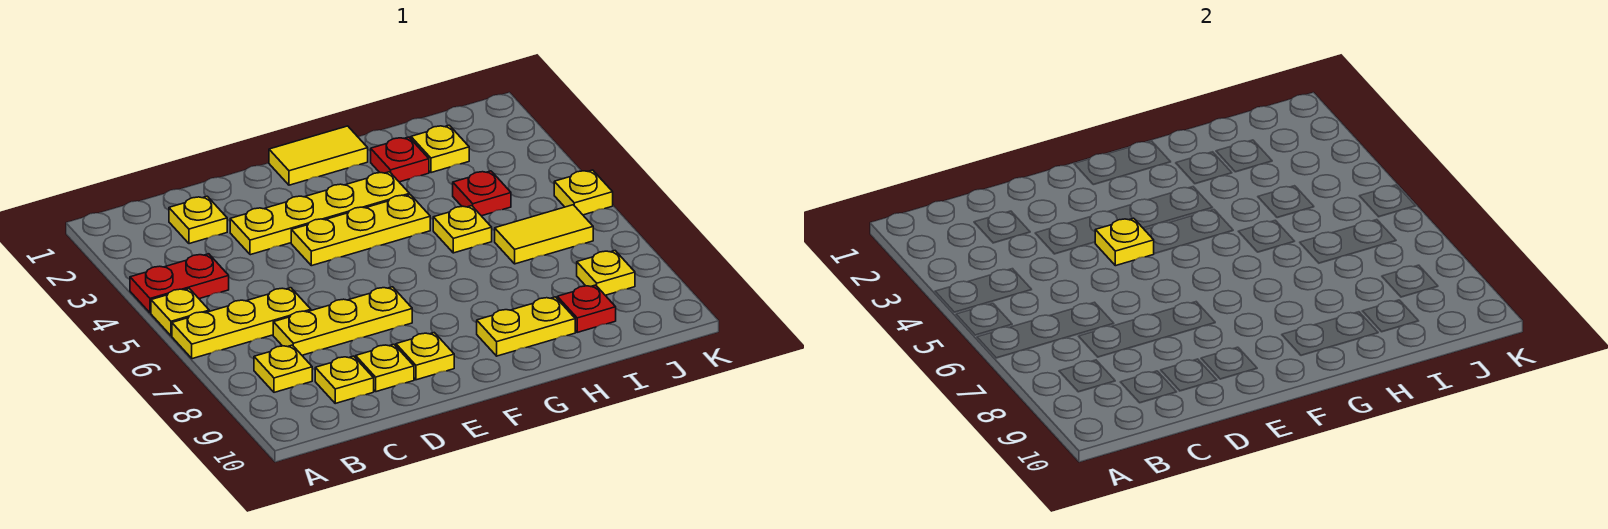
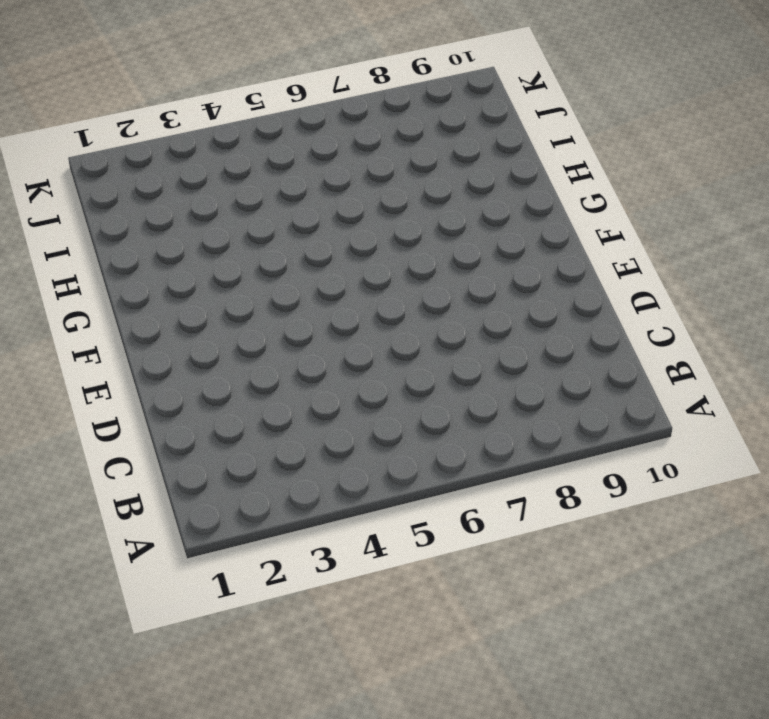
none -> red plate A4:B4 level 1
none -> yellow plate A5 level 1
none -> yellow plate A6:C6 level 1

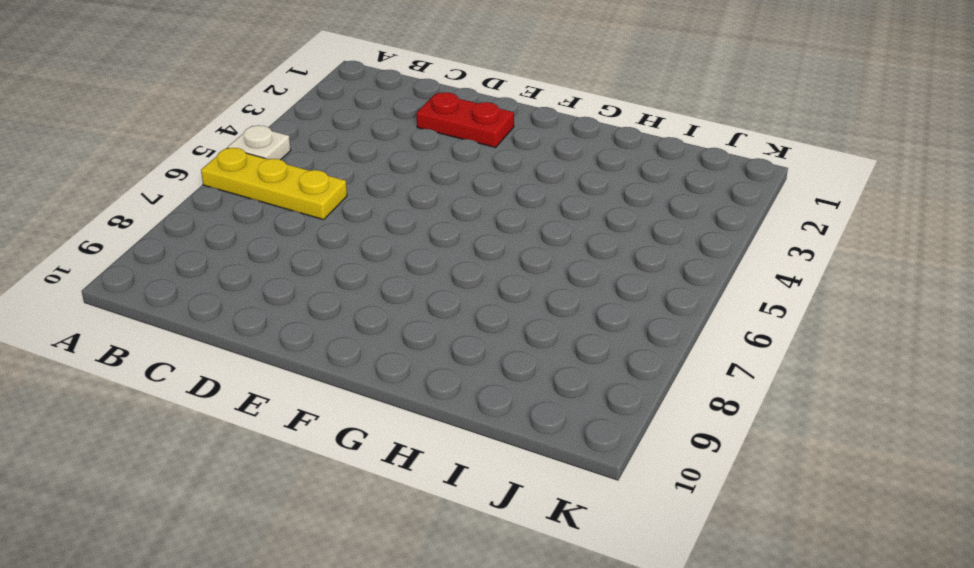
white plate A5 level 1 -> yellow plate A5 level 1
red plate D2:E2 level 1 -> red plate A4:B4 level 1
none -> yellow plate B8 level 1
none -> yellow plate C2 level 1
none -> yellow plate C7:E7 level 1

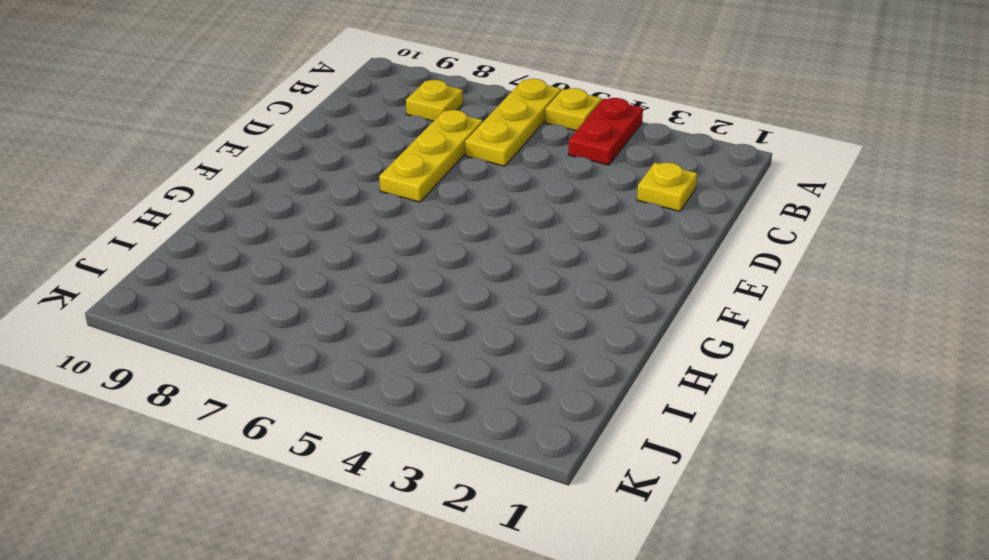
none -> yellow plate C9 level 1
none -> yellow plate D3:G3 level 1
none -> yellow plate D9 level 1

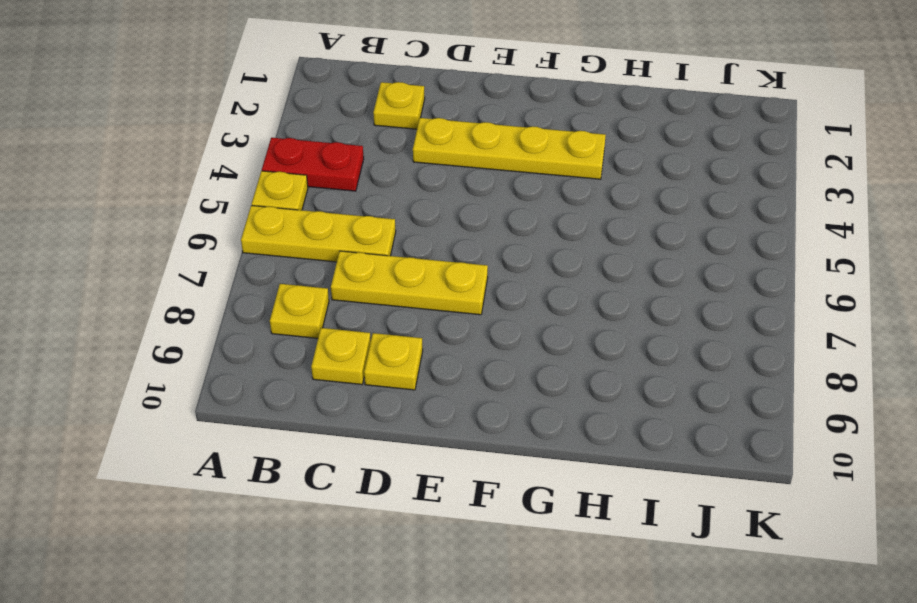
none -> yellow plate E4:G4 level 1
none -> yellow plate E9 level 1
none -> yellow tile F1:G1 level 1

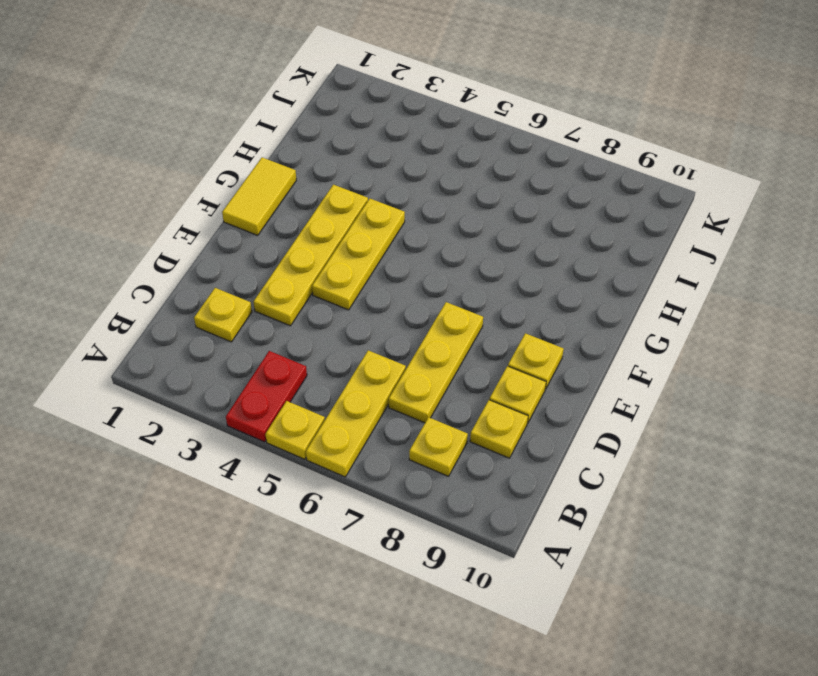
none -> yellow plate G9:H9 level 1
none -> red plate H2 level 1
none -> yellow plate H5 level 1

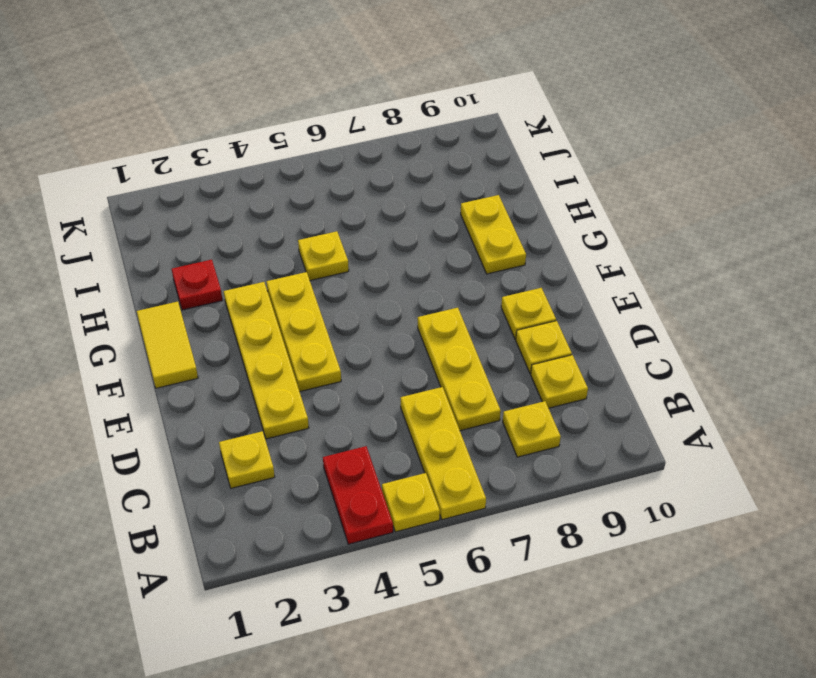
none -> yellow plate I2 level 1
none -> red plate I4 level 1
none -> yellow tile I6:J6 level 1

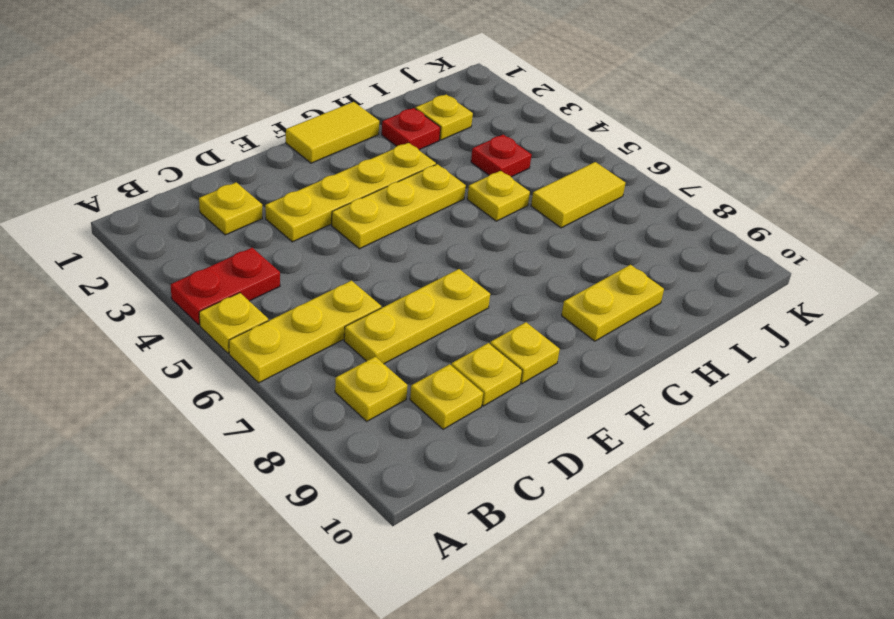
none -> red plate I9 level 1
none -> yellow plate J8 level 1
none -> yellow plate K5 level 1

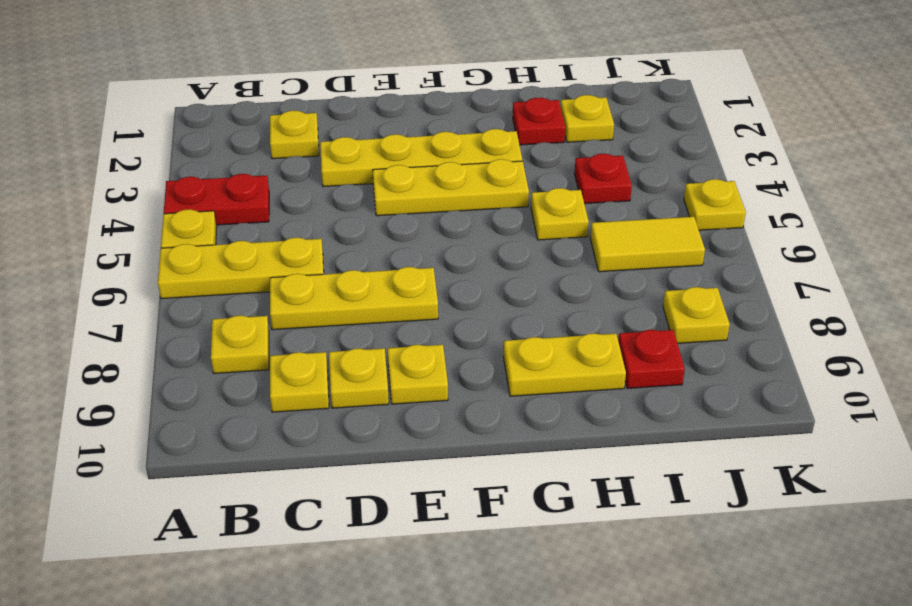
none -> yellow tile F1:G1 level 1
none -> yellow plate E4 level 2

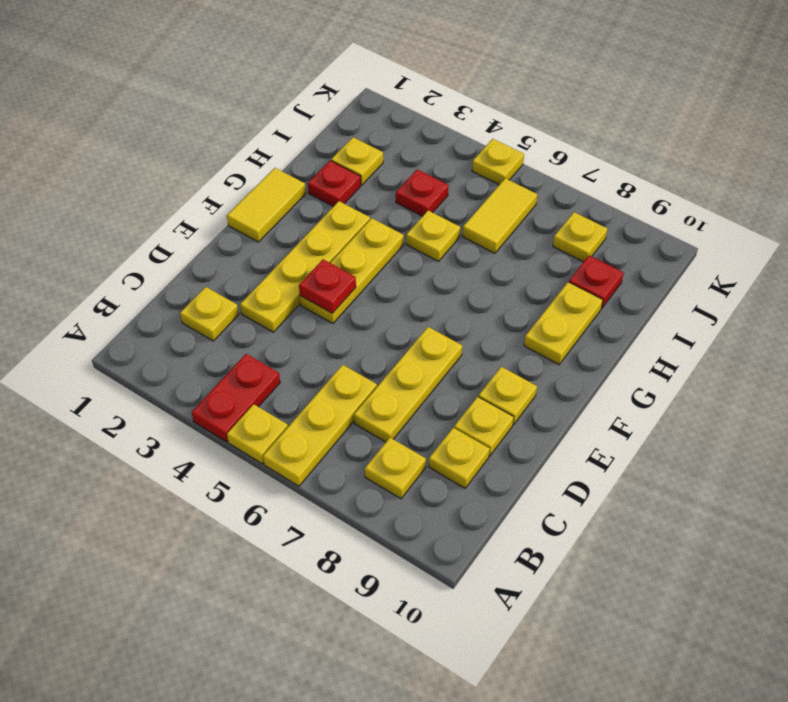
red plate E4 level 2 -> yellow plate E4 level 2

